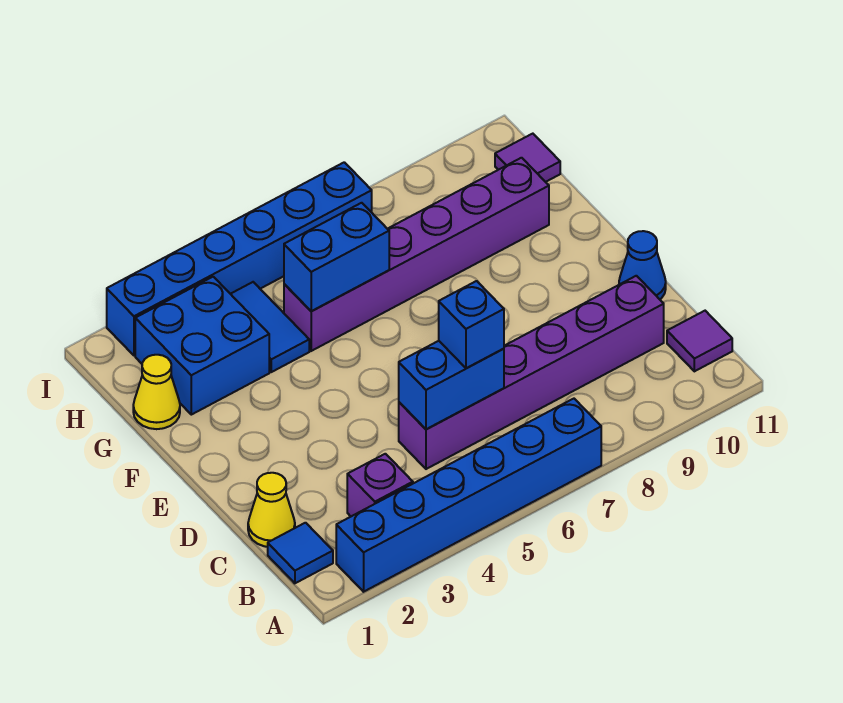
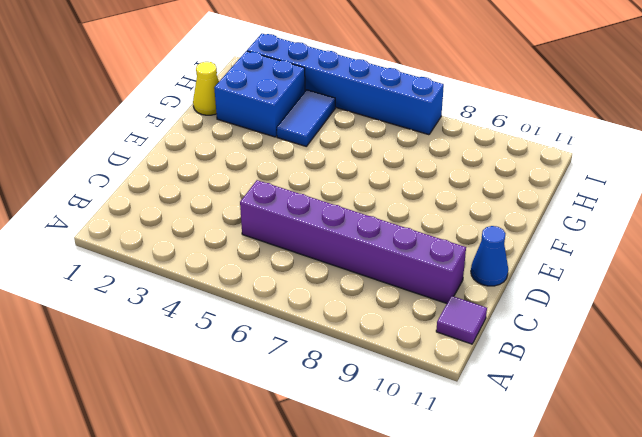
none -> blue brick A2:A7 level 1
none -> blue tile B1 level 1
none -> purple brick B3 level 1

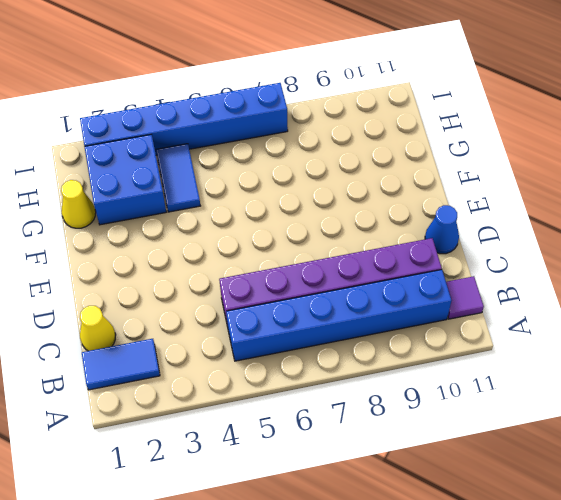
blue tile B1:B2 level 1 -> blue tile B1 level 1
blue brick B5:B10 level 1 -> blue brick A2:A7 level 1
none -> purple brick B3 level 1
none -> purple brick G5:G10 level 1
none -> purple tile H11 level 1

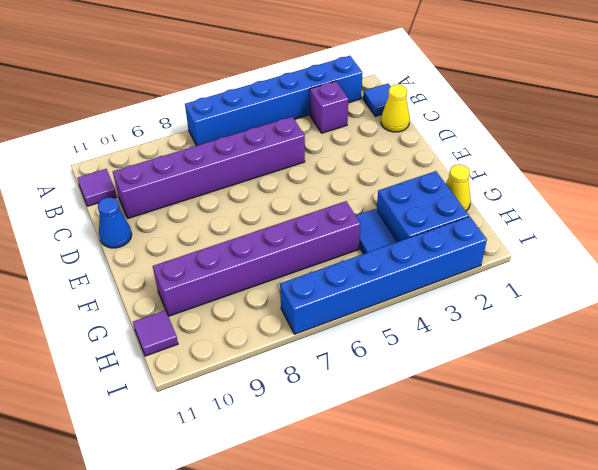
none -> blue brick C5:C6 level 2
none -> blue brick G5:G6 level 2
none -> blue brick C6 level 3

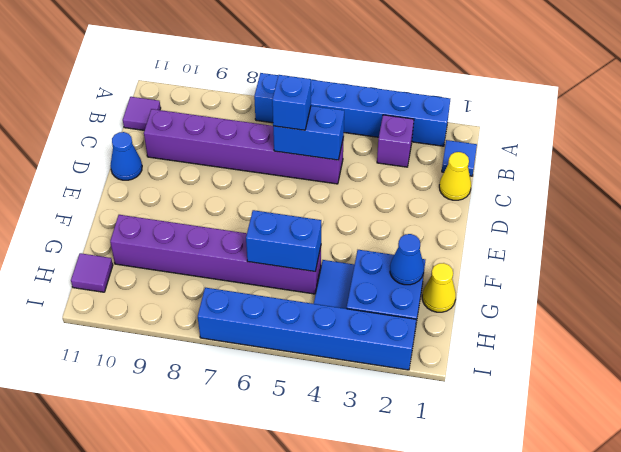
blue cone G2 level 2 -> none

